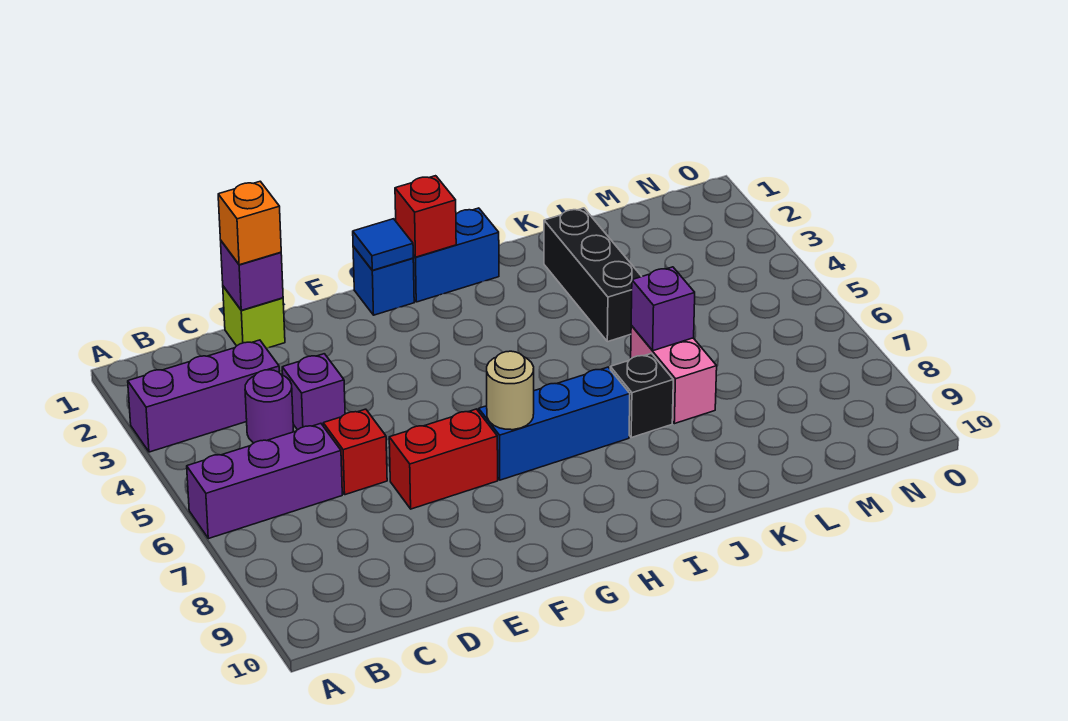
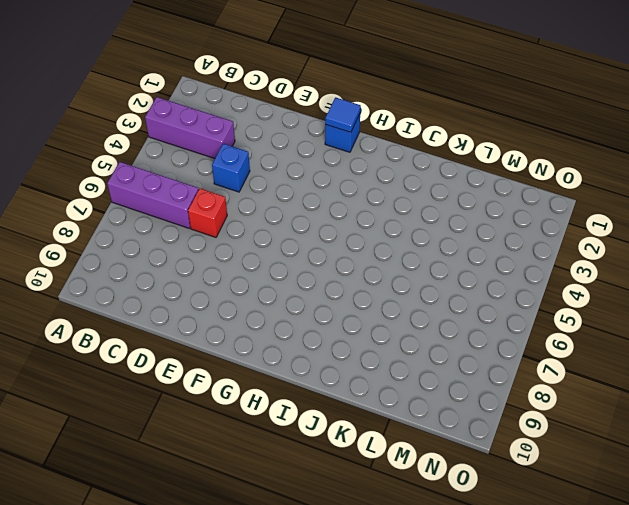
blue brick D4 level 1 -> purple brick D4 level 1
none -> purple round brick C4 level 1
none -> lime brick D1 level 1
none -> red brick E7:F7 level 1

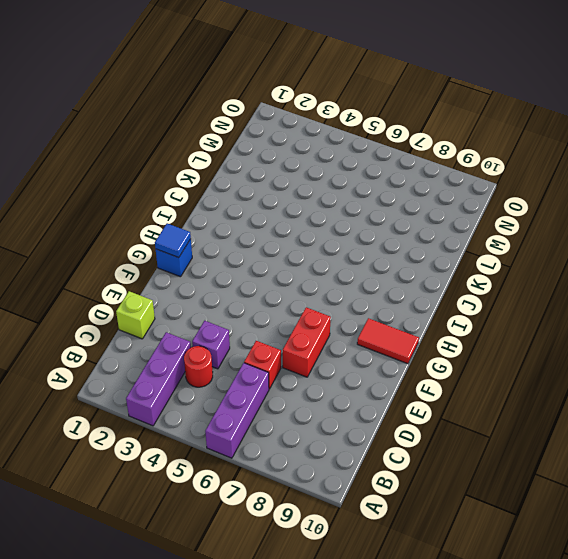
red round brick C4 level 1 -> purple round brick C4 level 1
red tile G9:G10 level 1 -> none
none -> blue brick G7:I7 level 1
none -> blue brick H1:I1 level 1
none -> black brick J7 level 1

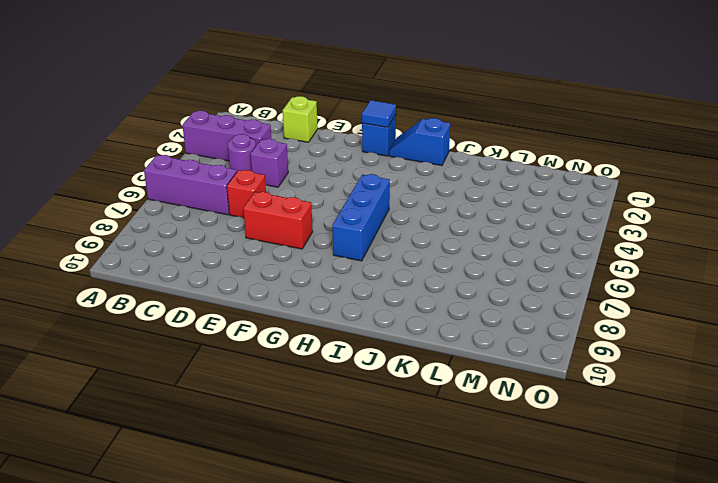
blue slope H1:I1 level 1 top I -> blue brick H1:I1 level 1
blue brick H5:H7 level 1 -> blue brick G7:I7 level 1
none -> black brick J7 level 1
none -> black brick K2:K4 level 1
none -> pink brick K6:K7 level 1

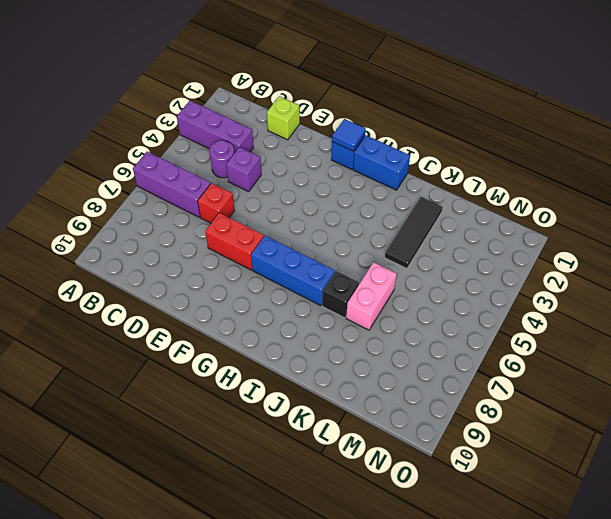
black tile K2:K4 level 1 -> black brick K2:K4 level 1
none -> purple brick D1 level 2
none -> tan round brick G7 level 2
none -> red brick H1 level 2

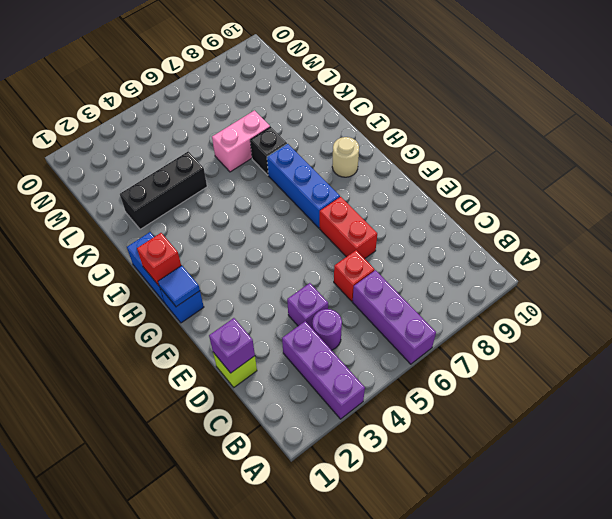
tan round brick H9 level 1 -> tan round brick G7 level 2
none -> purple brick K6 level 2
none -> orange brick D1 level 3

